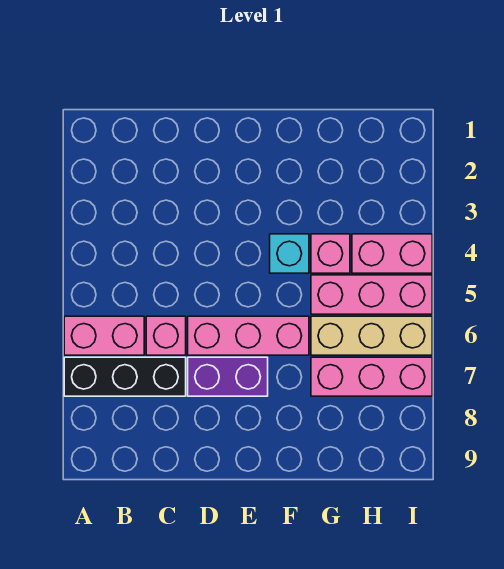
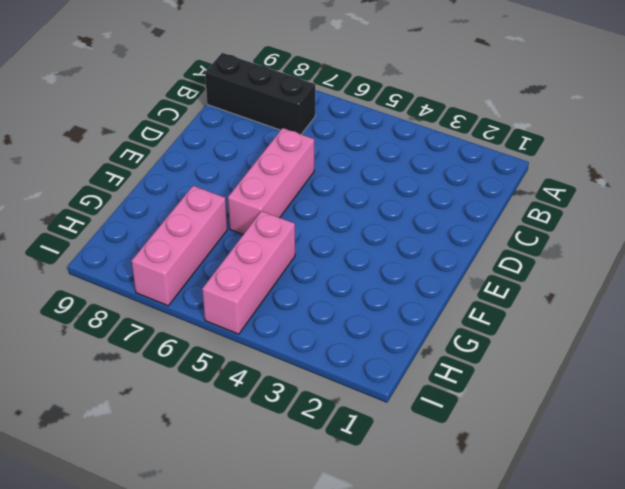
black brick B7:B9 level 1 -> black brick A7:C7 level 1
none -> pink brick A6:B6 level 1
none -> pink brick C6 level 1

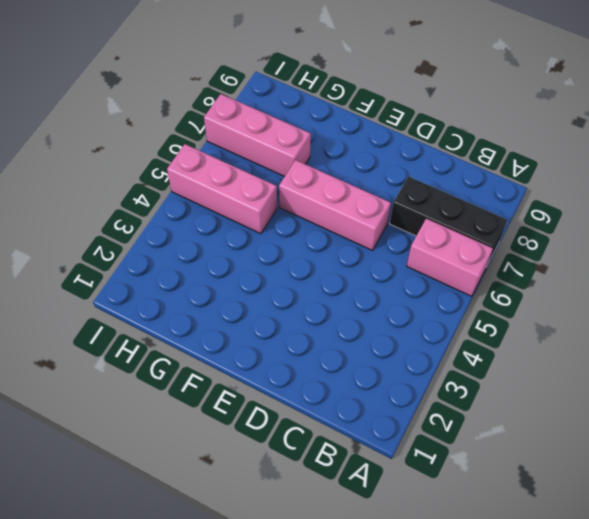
none -> pink brick C6 level 1
none -> purple brick D7:E7 level 1

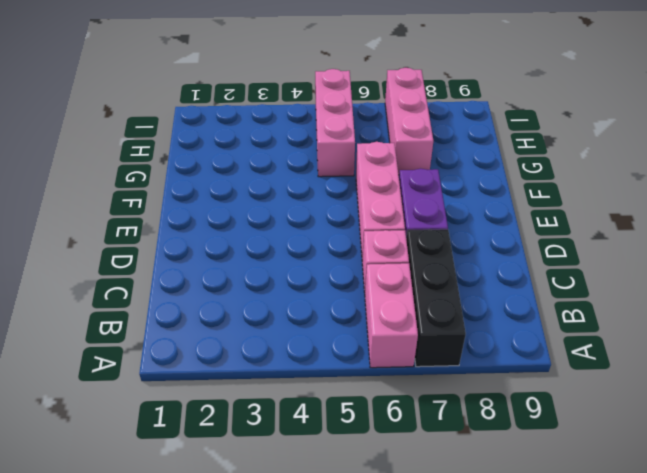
none -> cyan brick F4 level 1
none -> pink brick G4 level 1

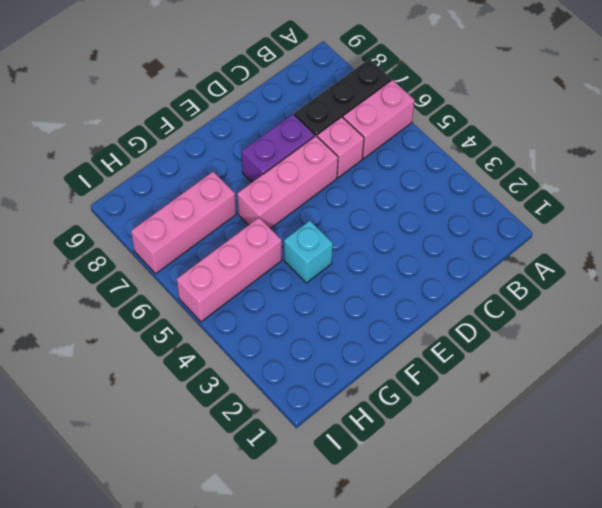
none -> pink brick G4 level 1
none -> tan brick G6:I6 level 1

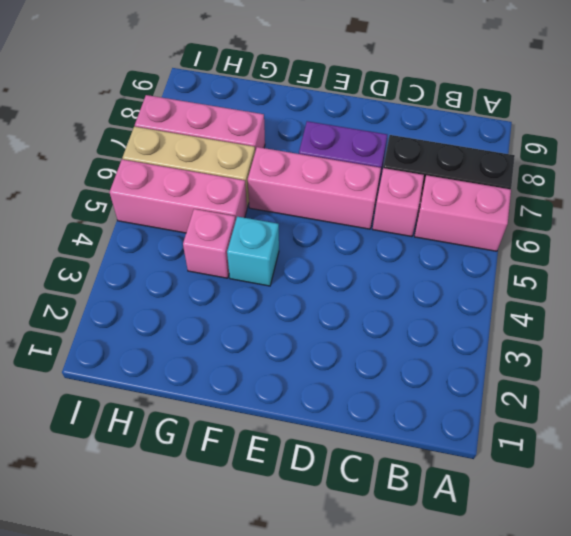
none -> pink brick H4:I4 level 1

